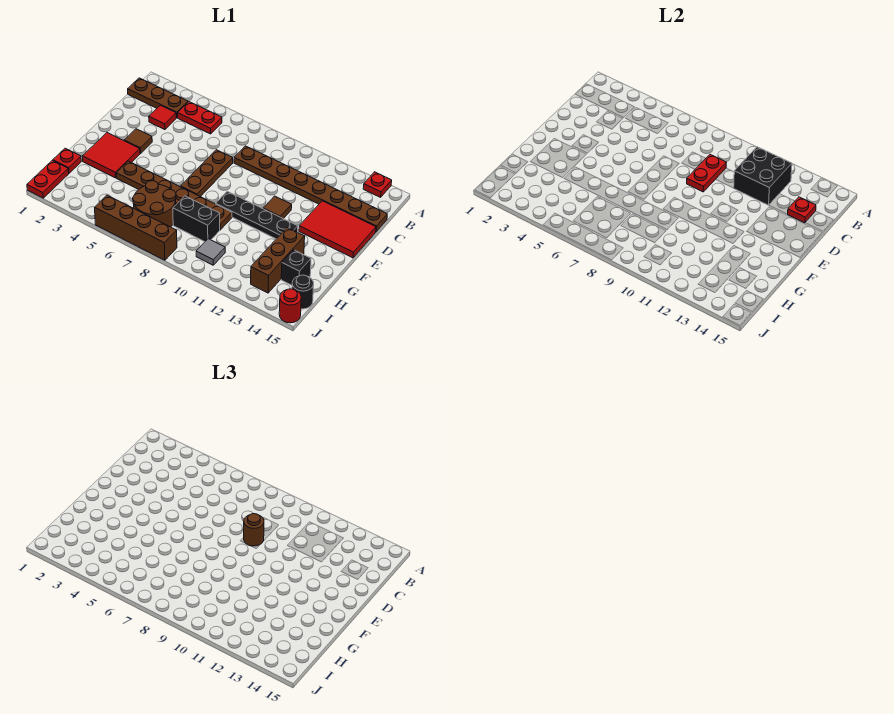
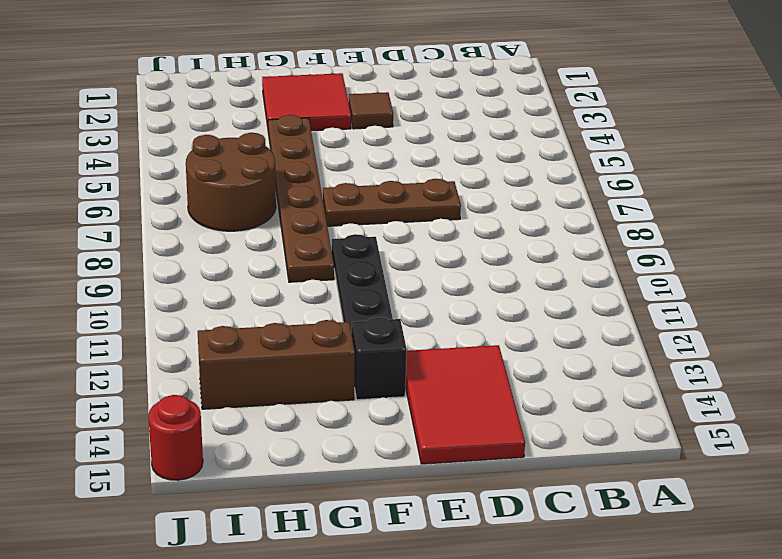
black brick F13 level 1 -> black brick H14 level 1
none -> red plate A14 level 1
none -> brown plate B1:B3 level 1
none -> red plate B4:B5 level 1

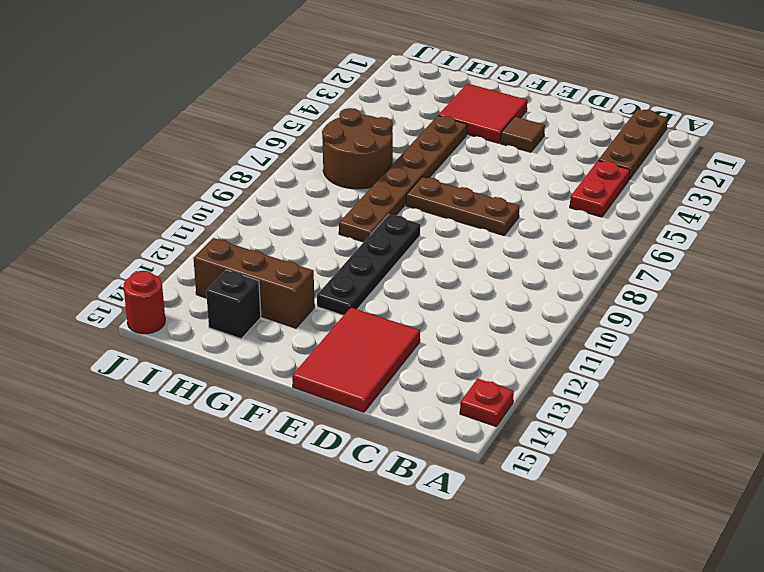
none -> red tile C3 level 1
none -> brown plate C8:C15 level 1
none -> brown tile E11 level 1

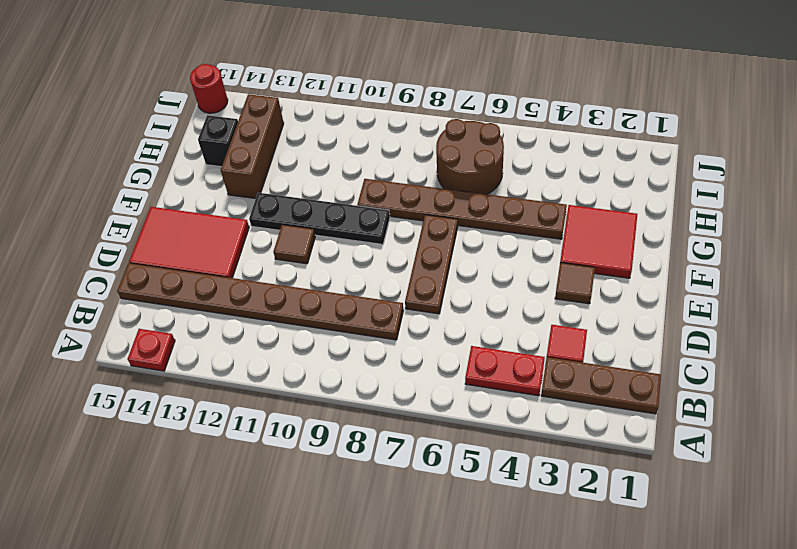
none -> red plate H1 level 1
none -> black brick H8:H9 level 1
none -> red plate I1:J1 level 1

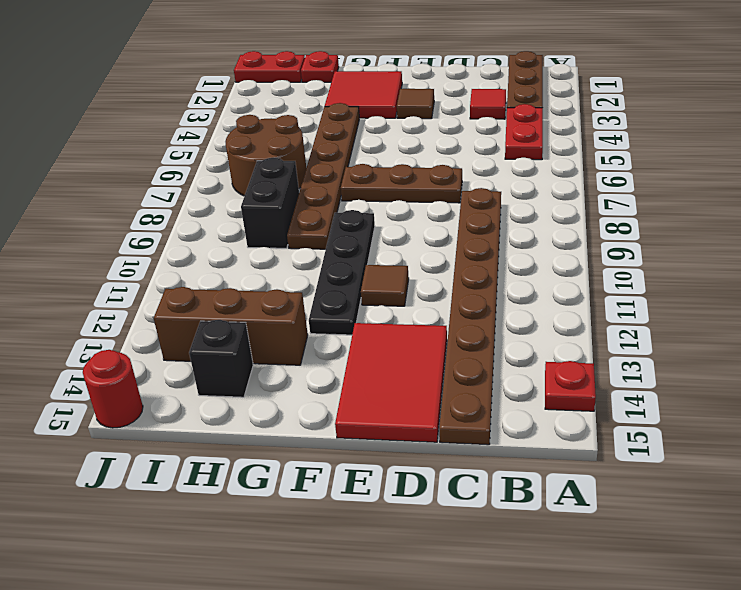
none -> grey tile I10 level 1
none -> black round brick I15 level 1
none -> brown brick J5:J8 level 1

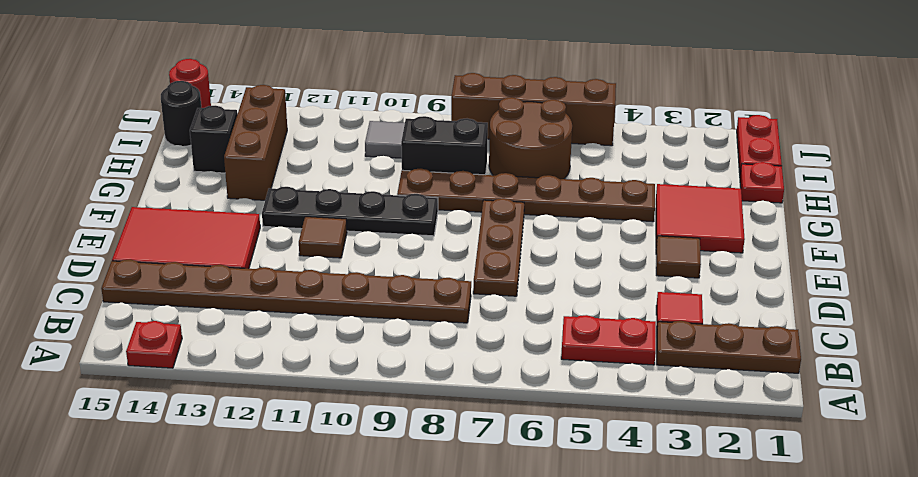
none -> black brick B11:C12 level 2
none -> red plate C9:D9 level 2
none -> red plate C14 level 2

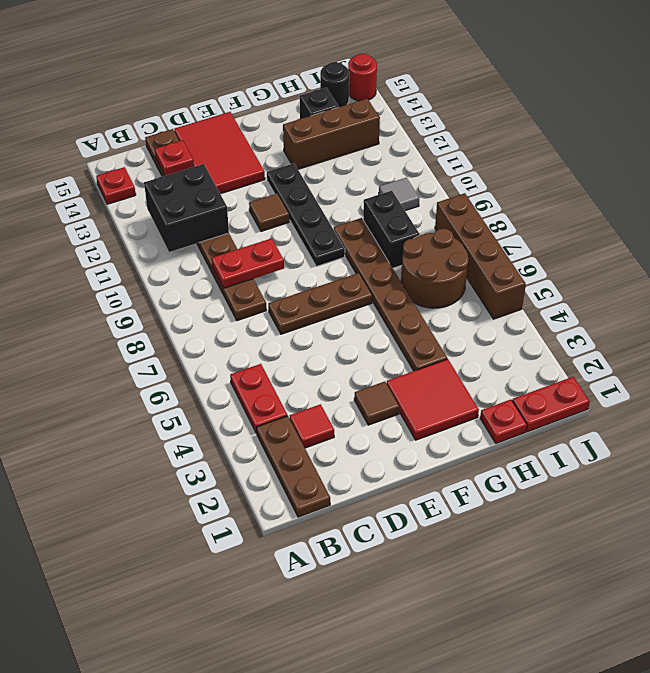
none -> brown round brick D9 level 3

